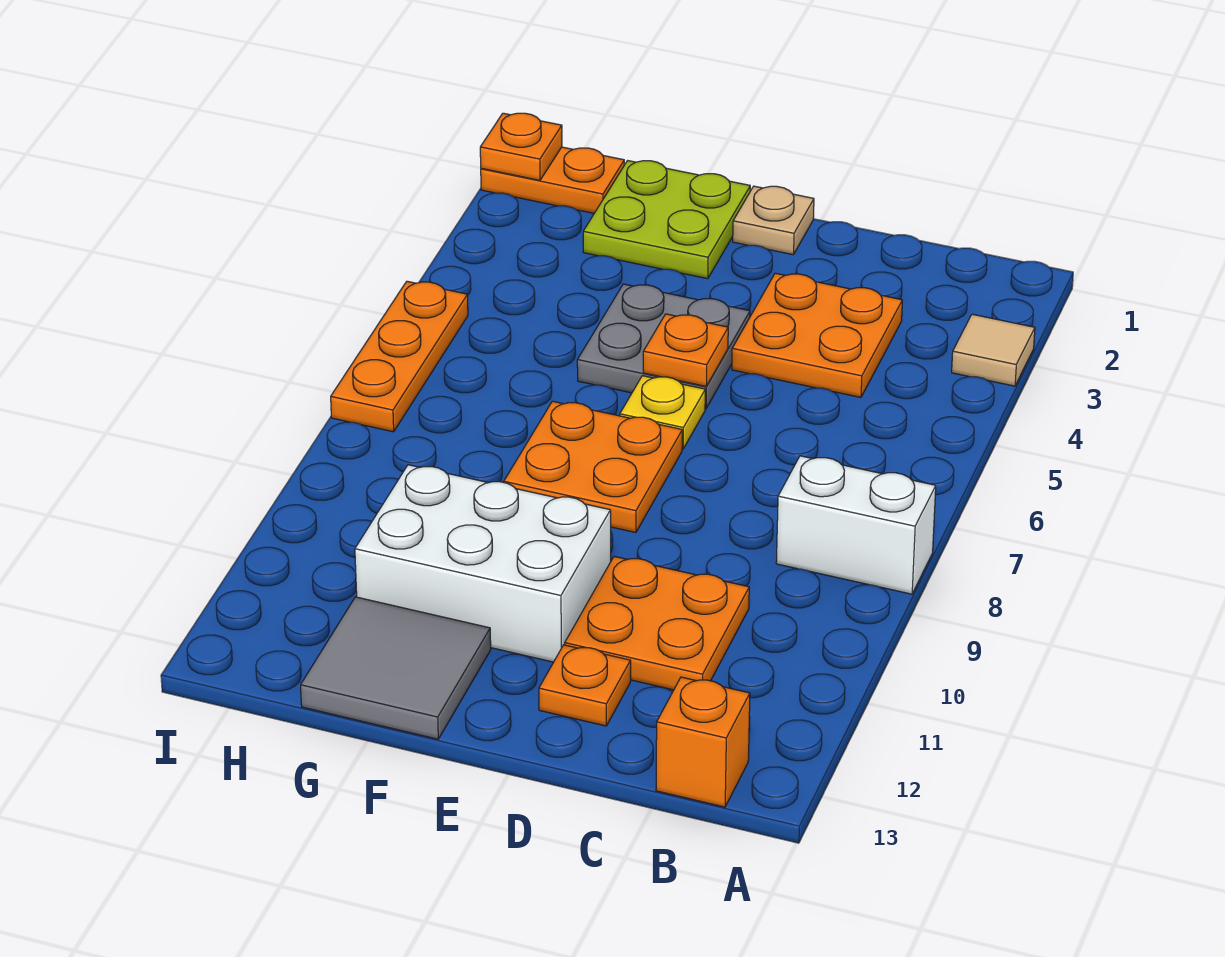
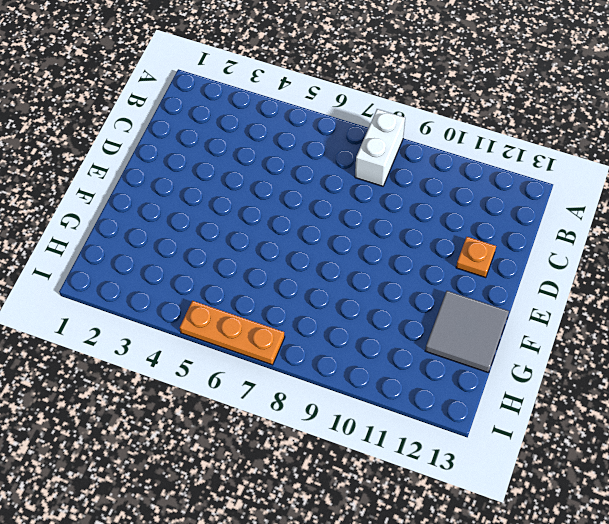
none -> tan tile A3 level 1
none -> orange brick B13 level 1
none -> orange plate C3:D4 level 1

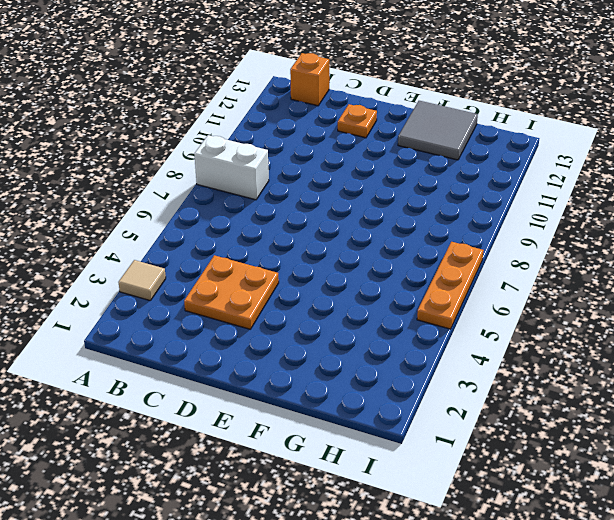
none -> orange plate C10:D11 level 1
none -> tan plate E1 level 1
none -> grey plate E4:F5 level 1

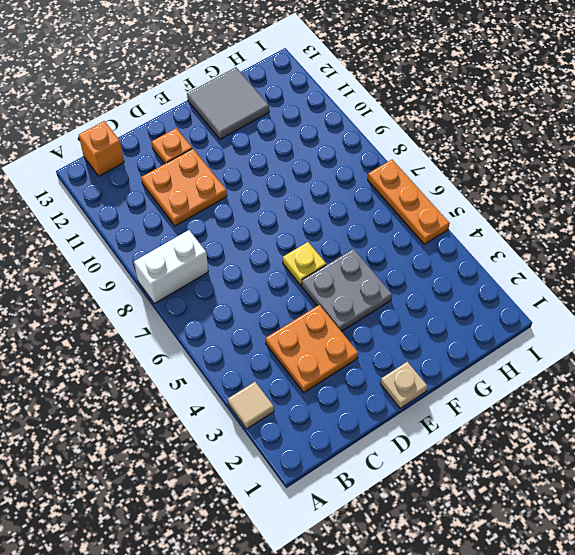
none -> orange plate E7:F8 level 1
none -> white brick E10:G11 level 1
none -> lime plate F1:G2 level 1

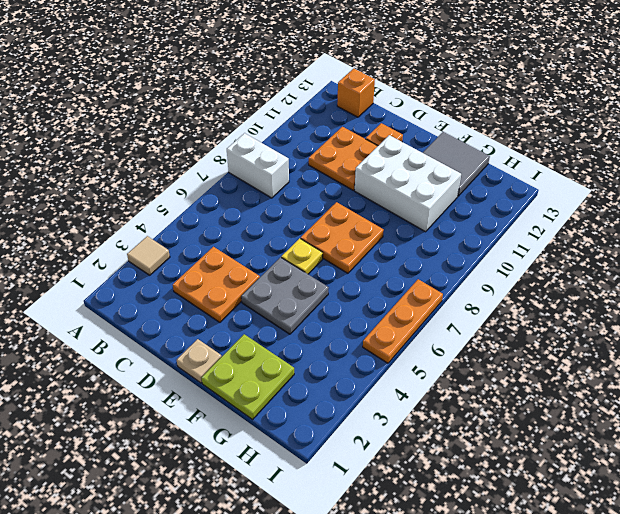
none -> orange plate H1:I1 level 1
none -> orange plate E5 level 2
none -> orange plate I1 level 2

